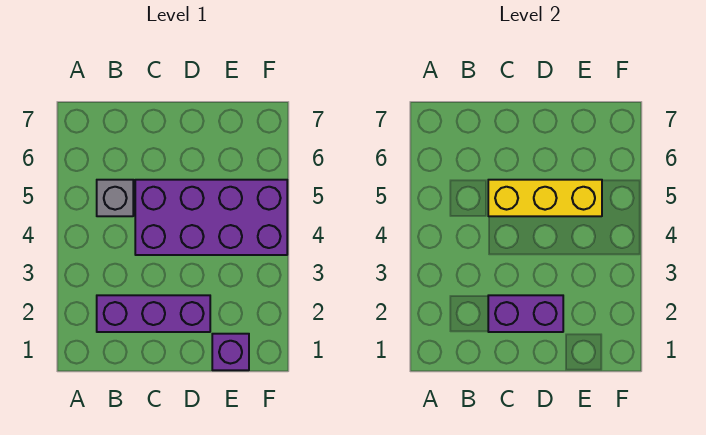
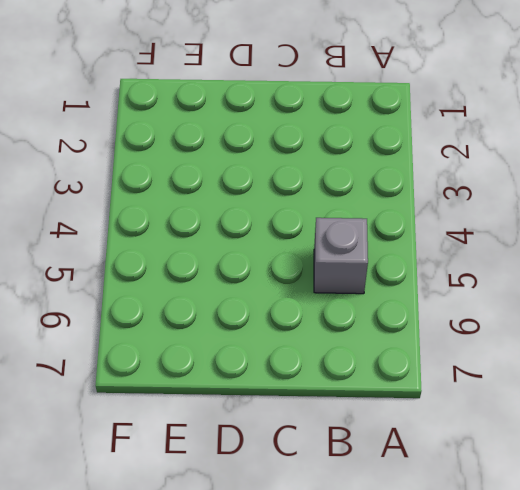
none -> purple brick B2:D2 level 1
none -> purple brick C4:F5 level 1

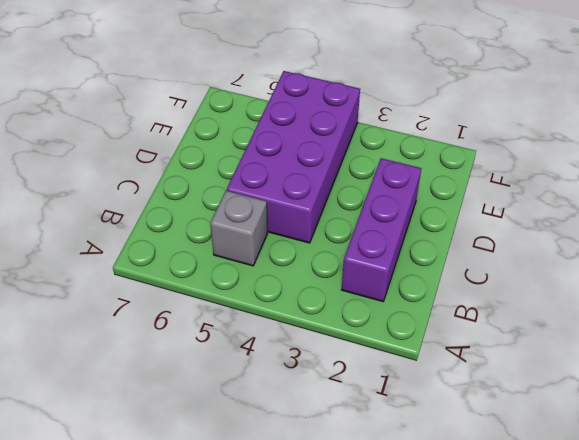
none -> purple brick E1 level 1
none -> purple brick C2:D2 level 2

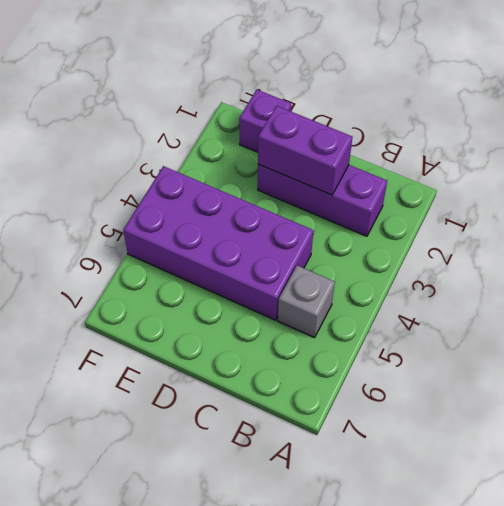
none -> yellow brick C5:E5 level 2

